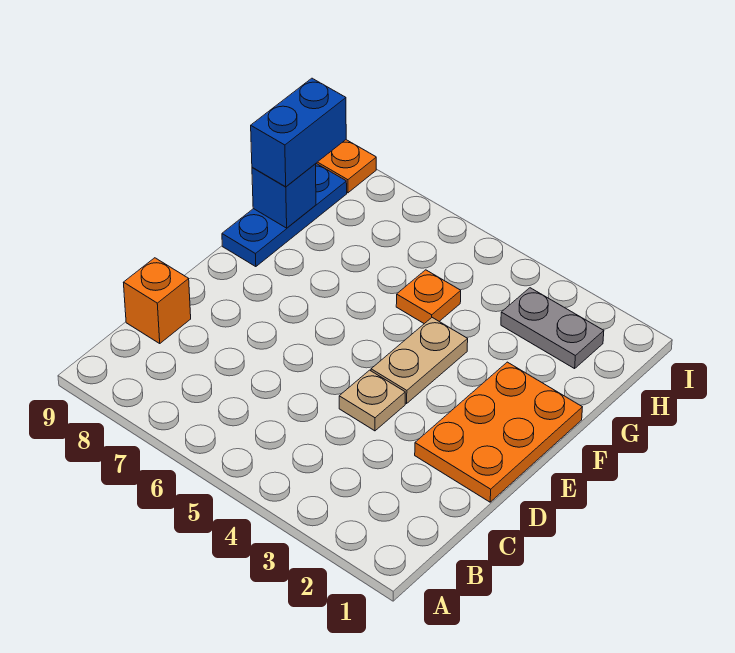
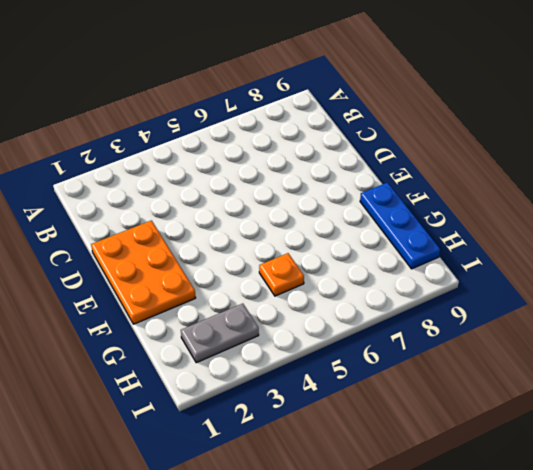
none -> orange brick C9 level 1
none -> tan plate D4 level 1

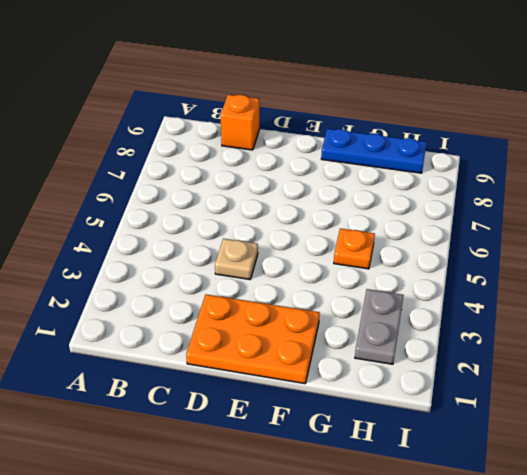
none -> tan plate E4:F4 level 1
none -> orange plate I9 level 1

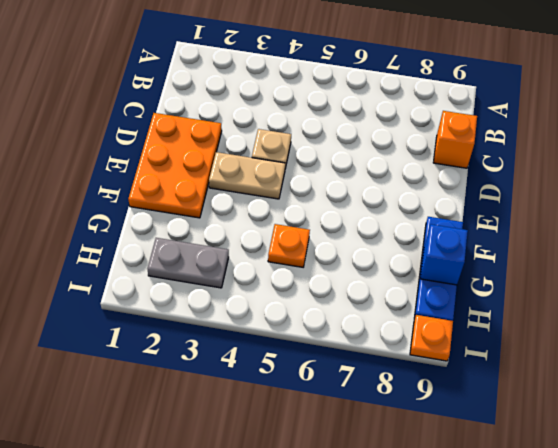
tan plate E3:E4 level 1 -> tan plate E4:F4 level 1
none -> blue brick G9:H9 level 3

